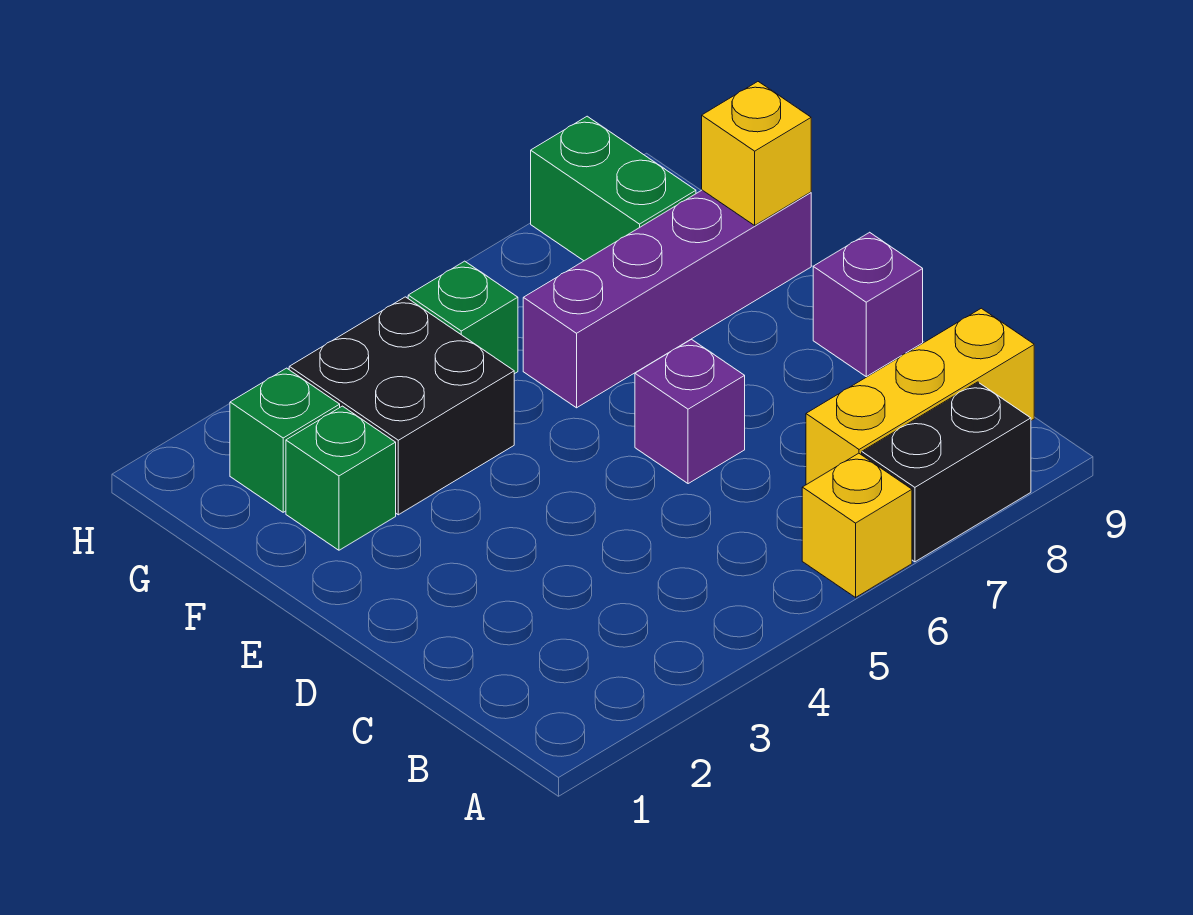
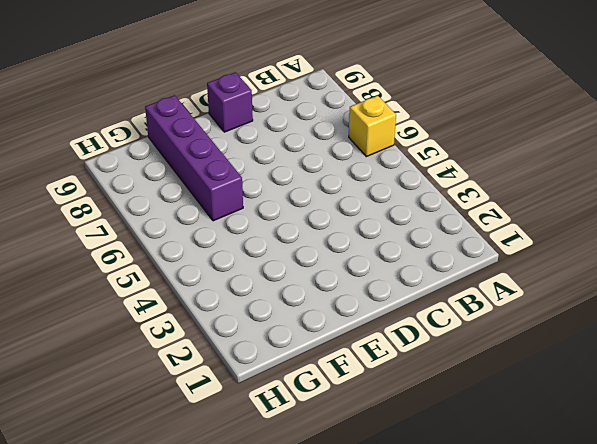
none -> black brick A7:A8 level 1
none -> yellow brick B7:B9 level 1
none -> purple brick D6 level 1

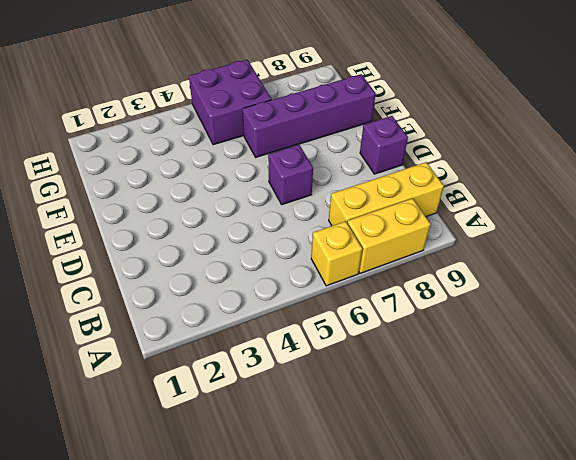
yellow brick A7:A8 level 1 -> black brick A7:A8 level 1
purple brick G5:H6 level 1 -> green brick G5 level 1
none -> green brick F2 level 1
none -> black brick F3:G4 level 1
none -> green brick G2 level 1

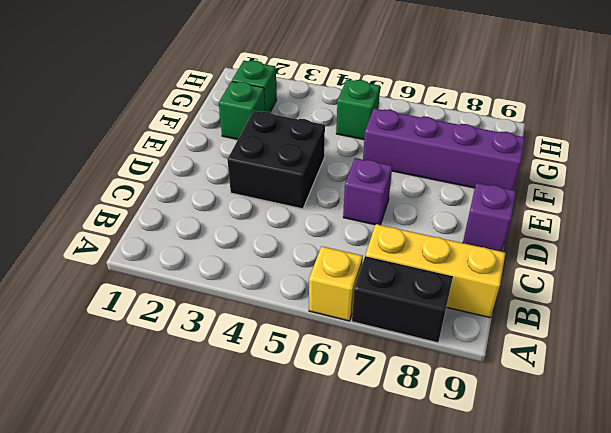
black brick D3:E4 level 1 -> black brick F3:G4 level 1
none -> green brick G8:H8 level 1
none -> yellow brick F9 level 2

